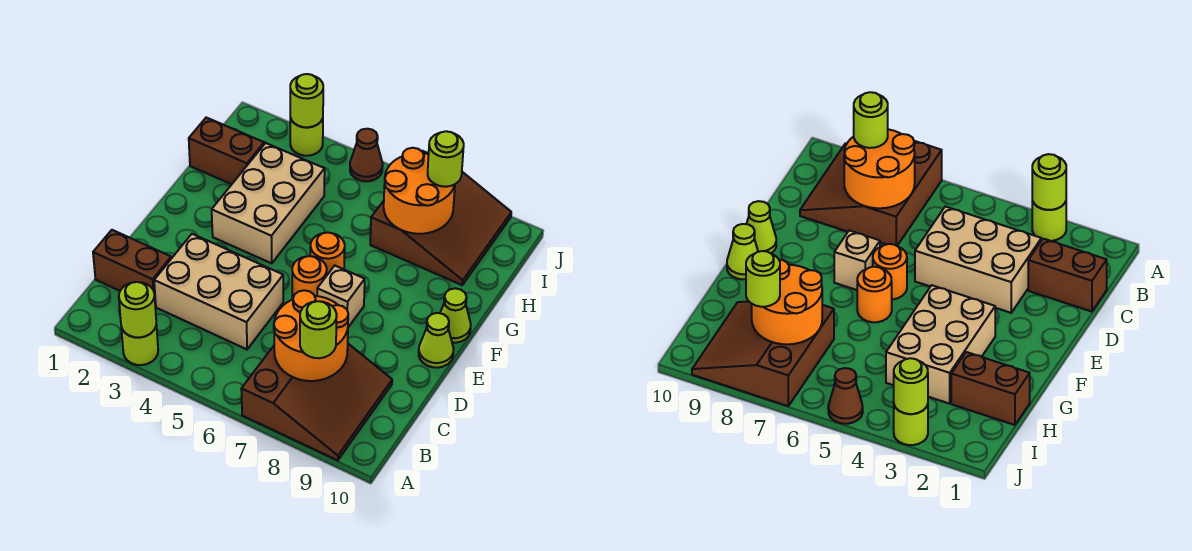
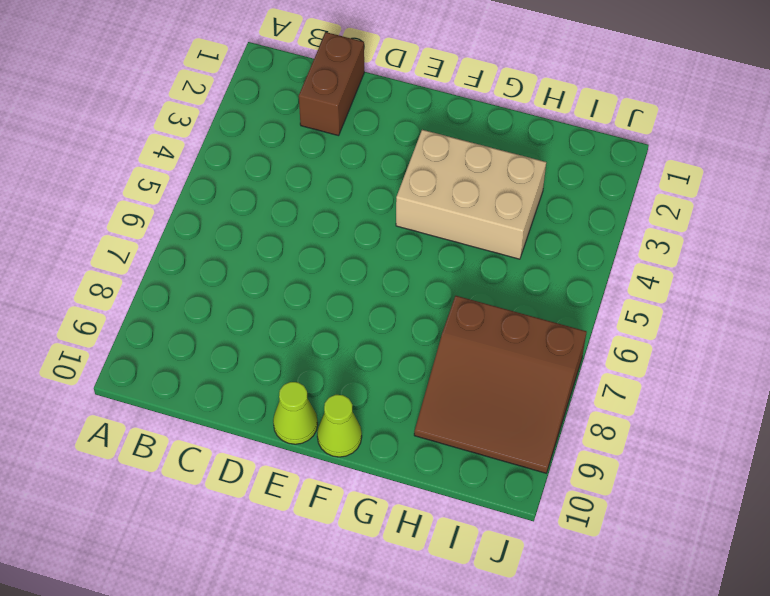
none -> lime round brick A3 level 1
none -> brown slope A7:C9 level 1 top 7
none -> tan brick C3:D5 level 1

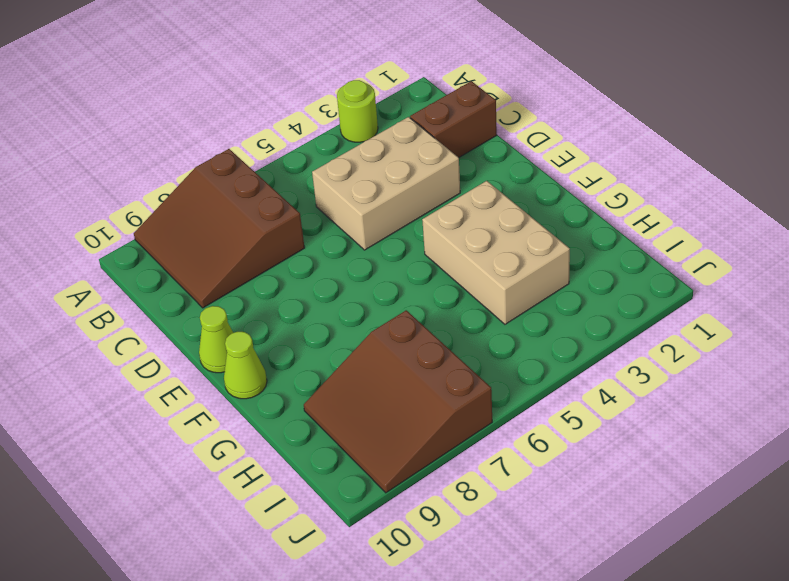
none -> orange round brick E6 level 1
none -> tan brick E7 level 1
none -> orange round brick F6 level 1

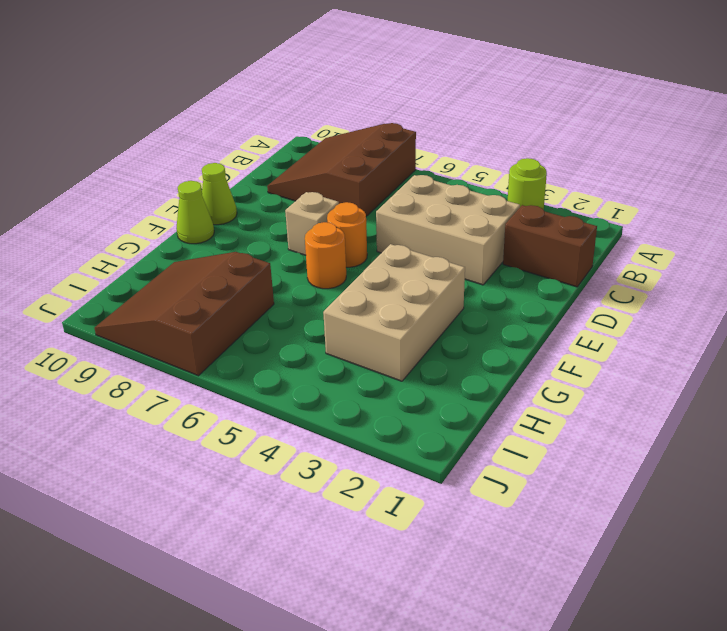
none -> brown brick H1:H2 level 1
none -> lime round brick J3 level 1
none -> brown cone J5 level 1

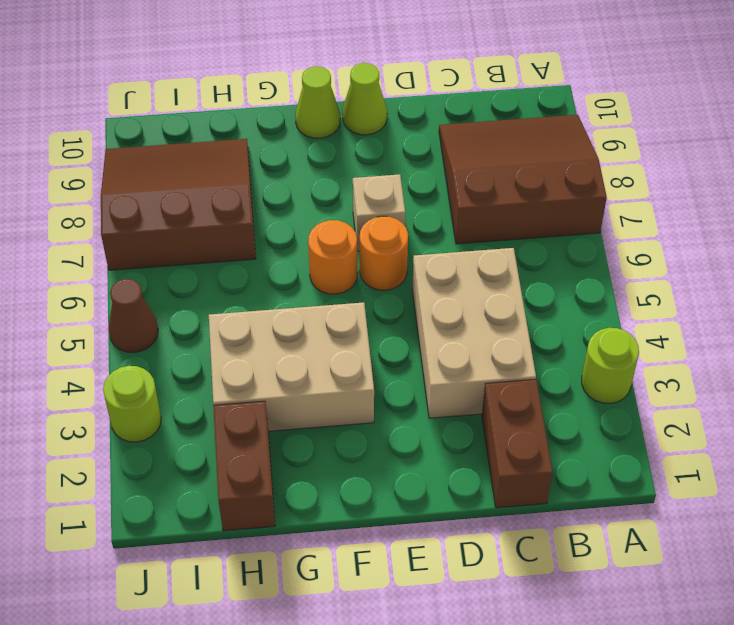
none -> lime round brick A3 level 2
none -> orange round brick B7:C8 level 2
none -> orange round brick H7:I8 level 2

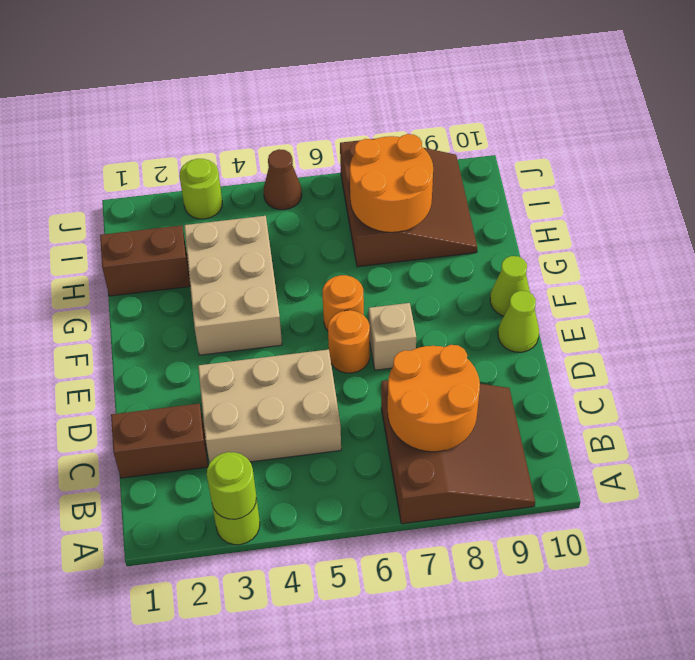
none -> lime round brick J3 level 2
none -> lime round brick B8 level 3
none -> lime round brick I8 level 3

